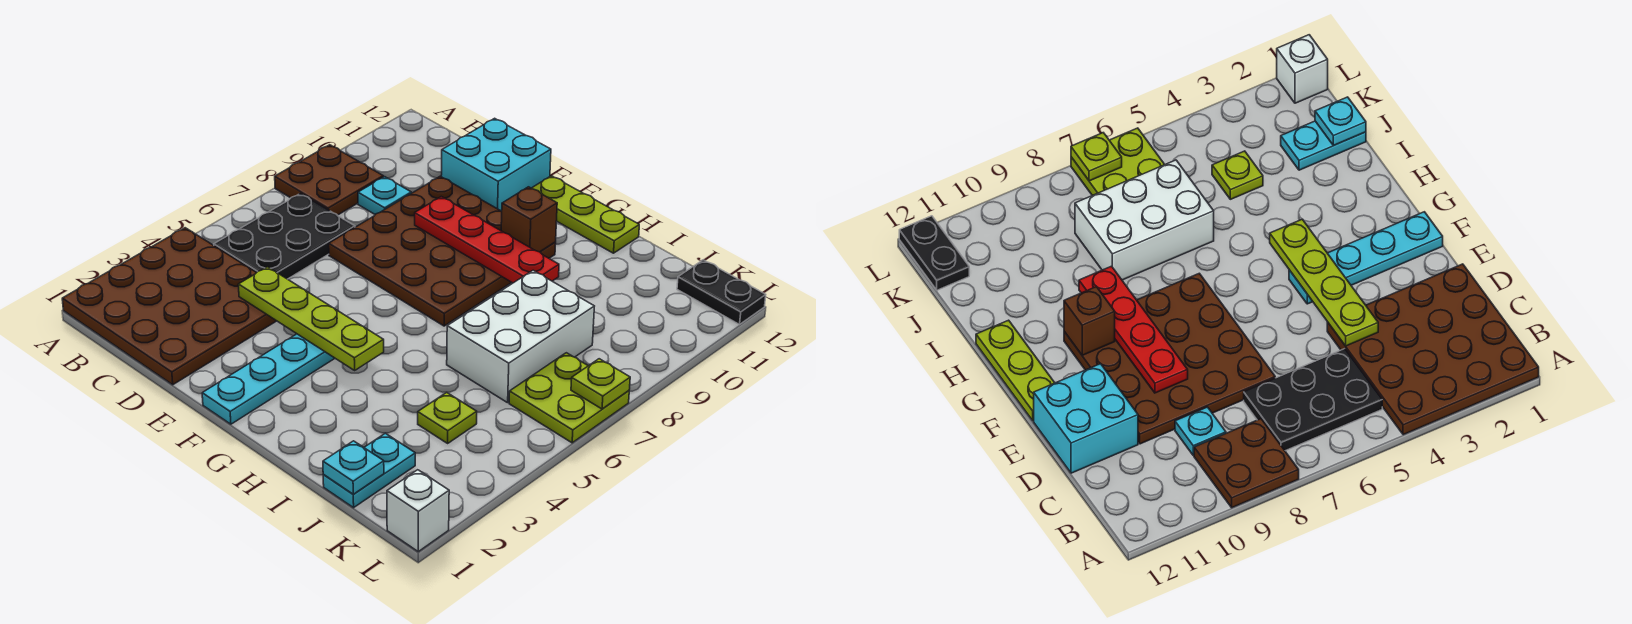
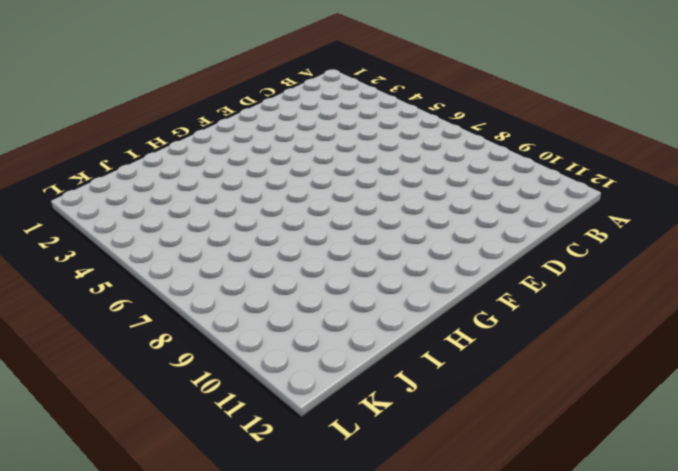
none -> brown plate A1:D4 level 1
none -> brown plate A8:B9 level 1
none -> black plate B5:C7 level 1

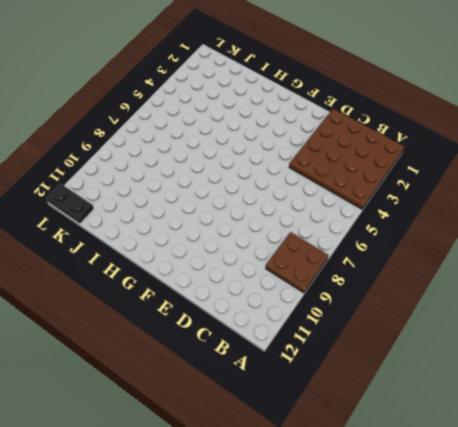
none -> black plate B5:C7 level 1
none -> cyan plate C9 level 1
none -> brown plate D7:G10 level 1

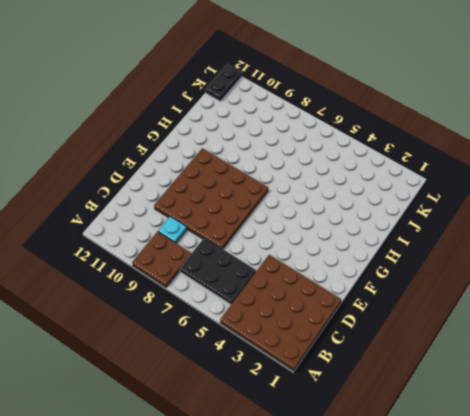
none -> cyan brick D11:E12 level 1
none -> cyan plate F1:F4 level 1
none -> lime plate F12:H12 level 1

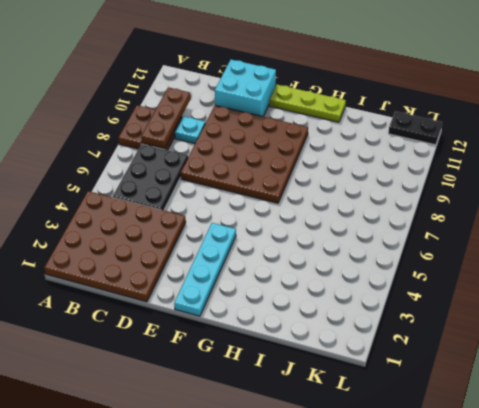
brown plate B8:B10 level 2 -> none
none -> white brick I6:J8 level 1
none -> cyan plate J1:J2 level 1
none -> lime plate J4 level 1

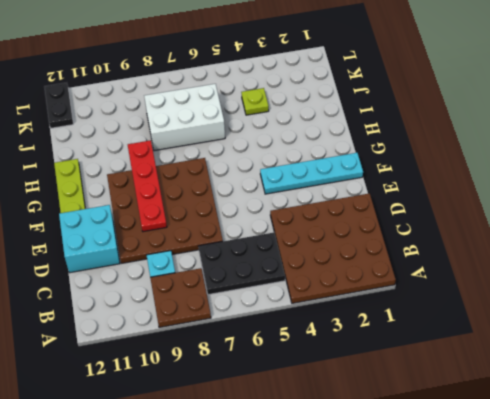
none -> cyan plate J1:J2 level 1
none -> lime plate K6:L7 level 1
none -> white brick L1 level 1

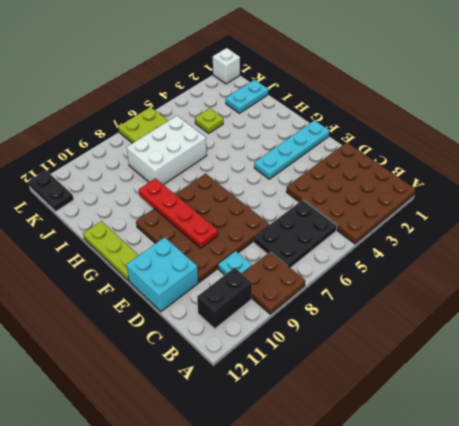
black brick B10:B11 level 1 -> none
none -> lime plate D4:G4 level 2
none -> brown brick G10 level 2
none -> cyan plate J1 level 2

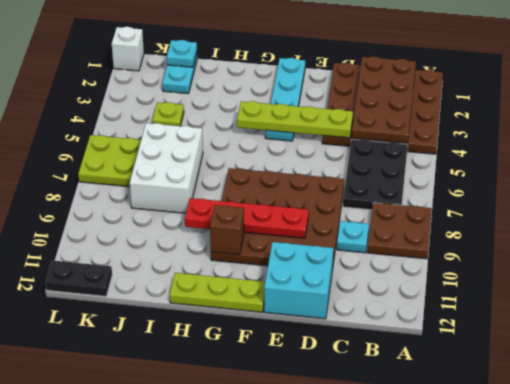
brown plate B1:C4 level 2 -> none
none -> lime plate L7 level 2

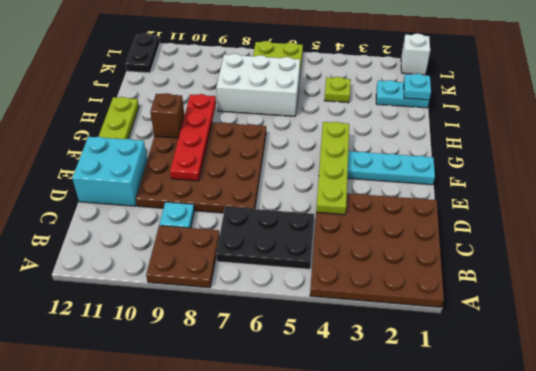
none -> lime plate L7 level 2

